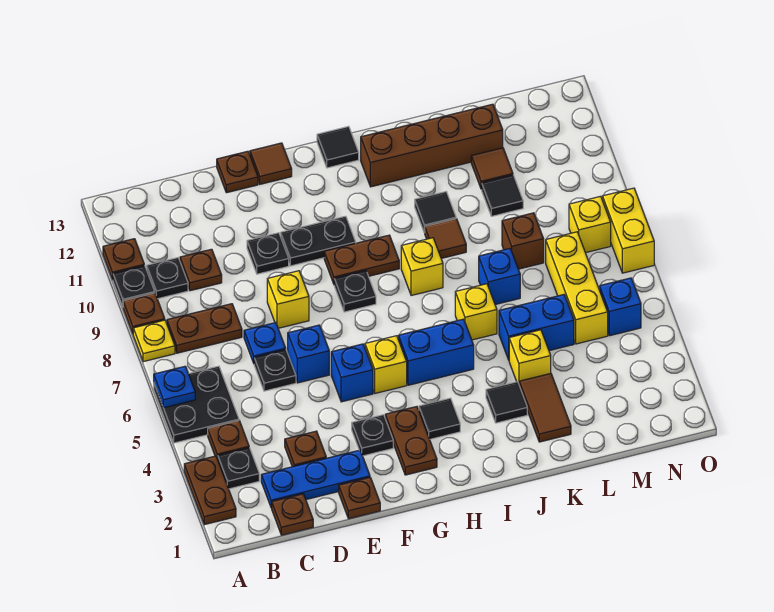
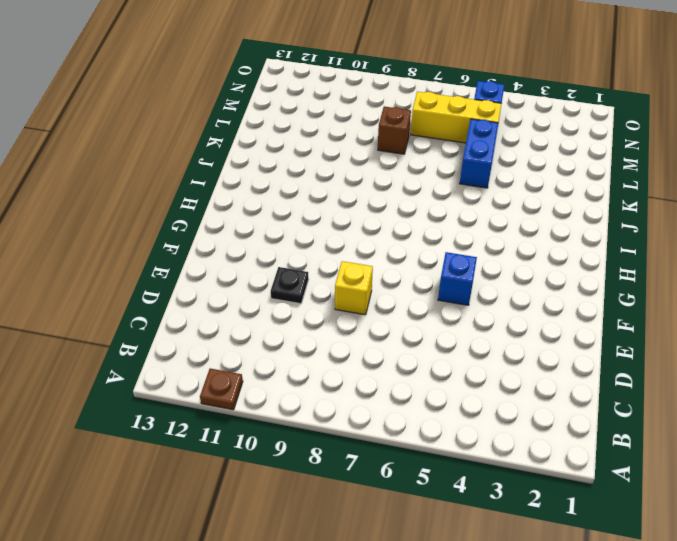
none -> brown plate A2:A3 level 1
none -> black plate A5:B6 level 1
none -> yellow plate A8 level 1
none -> brown plate A9 level 1

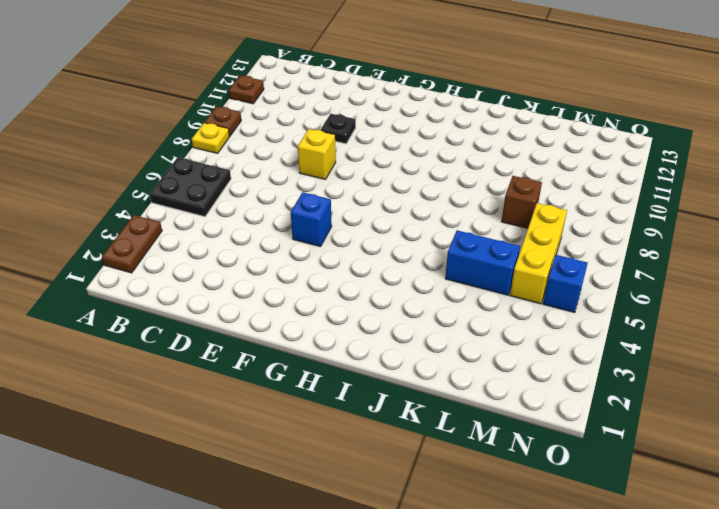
none -> black plate A10 level 1
none -> black plate B3 level 1
none -> brown plate B4 level 1
none -> brown plate B8:C8 level 1

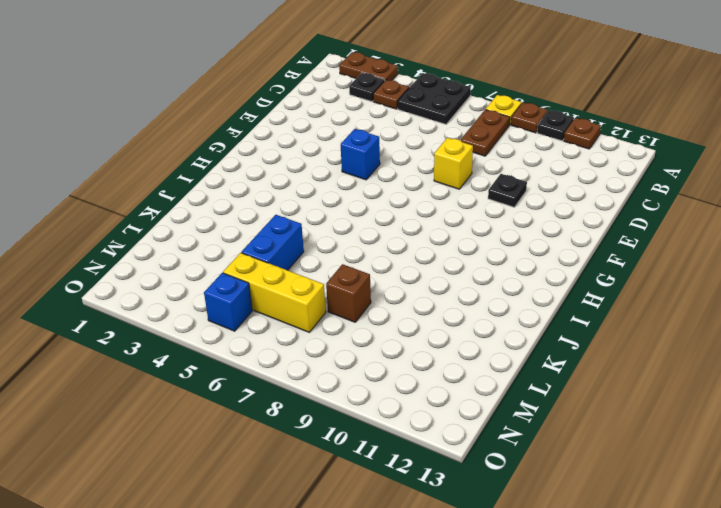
none -> black plate B10 level 1
none -> brown plate C1 level 1
none -> blue plate C2:E2 level 1
none -> brown plate C10 level 1

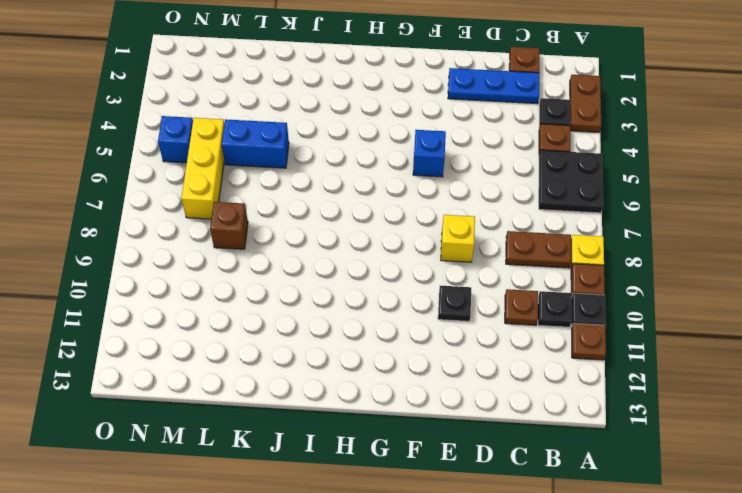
none -> brown plate D3 level 1
none -> black plate D6 level 1
none -> blue plate D7 level 1
none -> brown plate E1 level 1

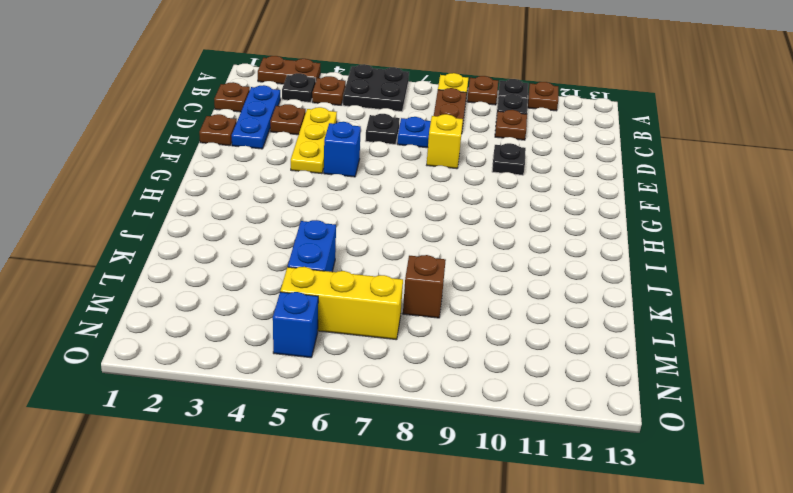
yellow plate D4:F4 level 1 -> none
none -> blue brick E6 level 1
none -> brown plate E13 level 1
none -> black plate F3 level 1
none -> black plate F10:G10 level 1

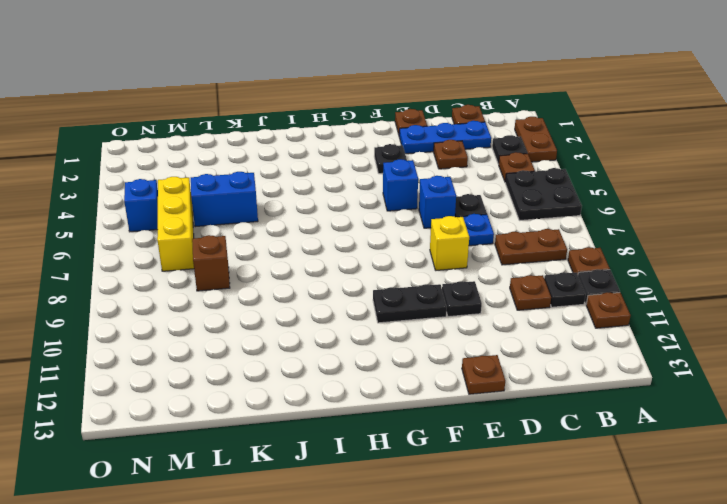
none -> yellow plate A8 level 1
none -> brown tile F13 level 1
none -> brown plate G2:G3 level 1
none -> yellow brick G5 level 1

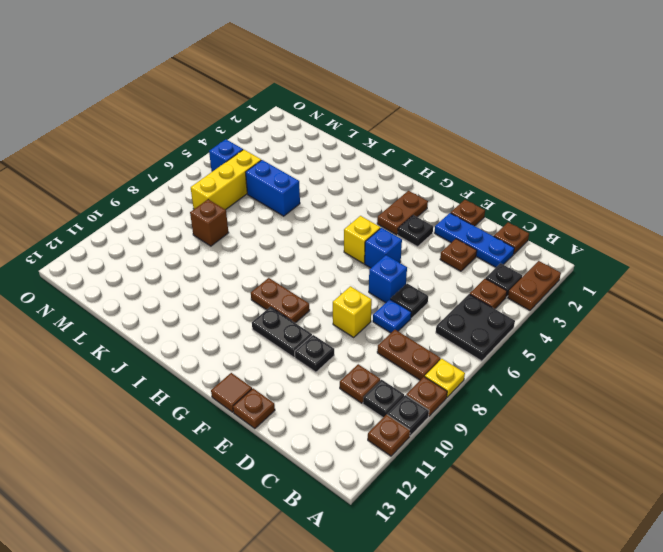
none -> black plate G8 level 1
none -> black tile H3 level 1
none -> blue brick H5:I5 level 1
none -> black tile H13 level 1

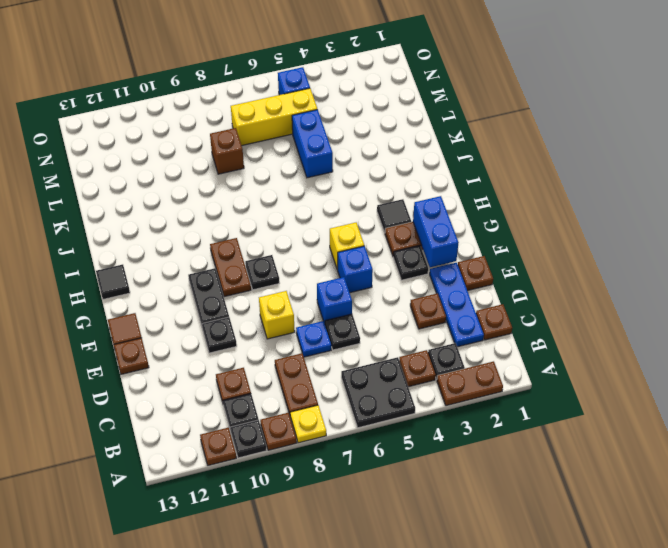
blue brick F2:G2 level 2 -> blue brick H5:I5 level 1
none -> yellow brick I8 level 1
none -> brown brick I12:L12 level 1
none -> black tile J3 level 1
none -> yellow brick J6 level 1

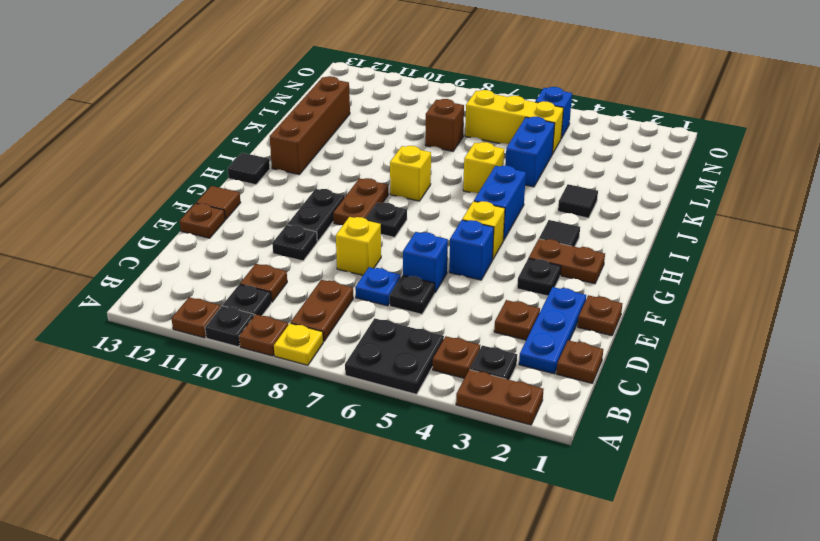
none -> brown tile J9 level 1
none -> black tile J10 level 1
none -> brown tile K2:K3 level 1
none -> yellow brick K4 level 1

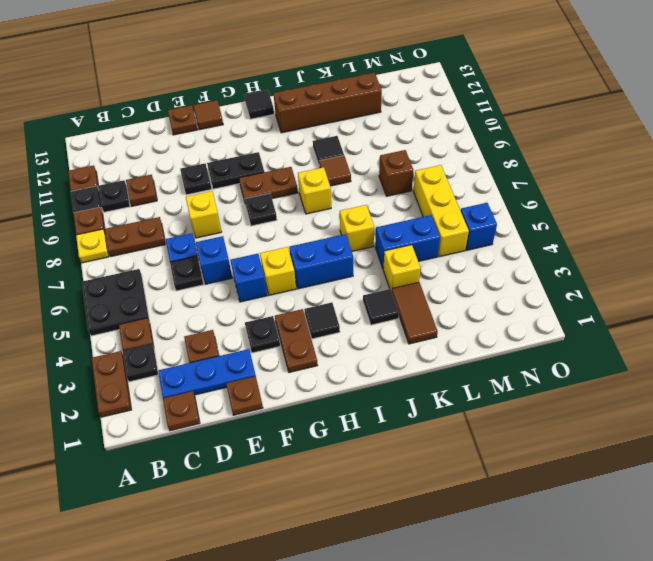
none -> blue brick K7 level 1
none -> black tile L10 level 1
none -> brown tile L11 level 1
none -> yellow brick N8 level 1

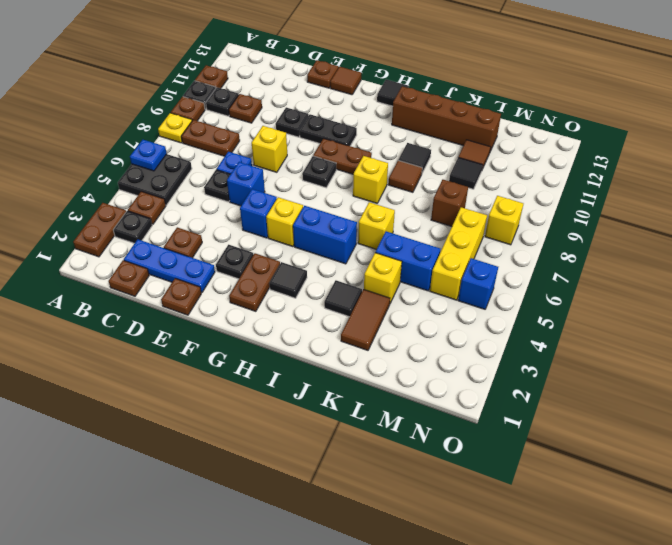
none -> blue brick K7 level 1
none -> yellow brick O7:O8 level 1

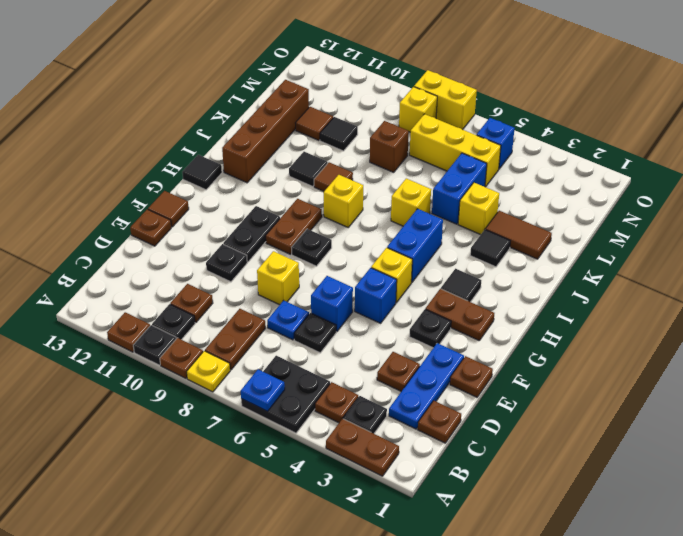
none -> blue brick K7 level 1

